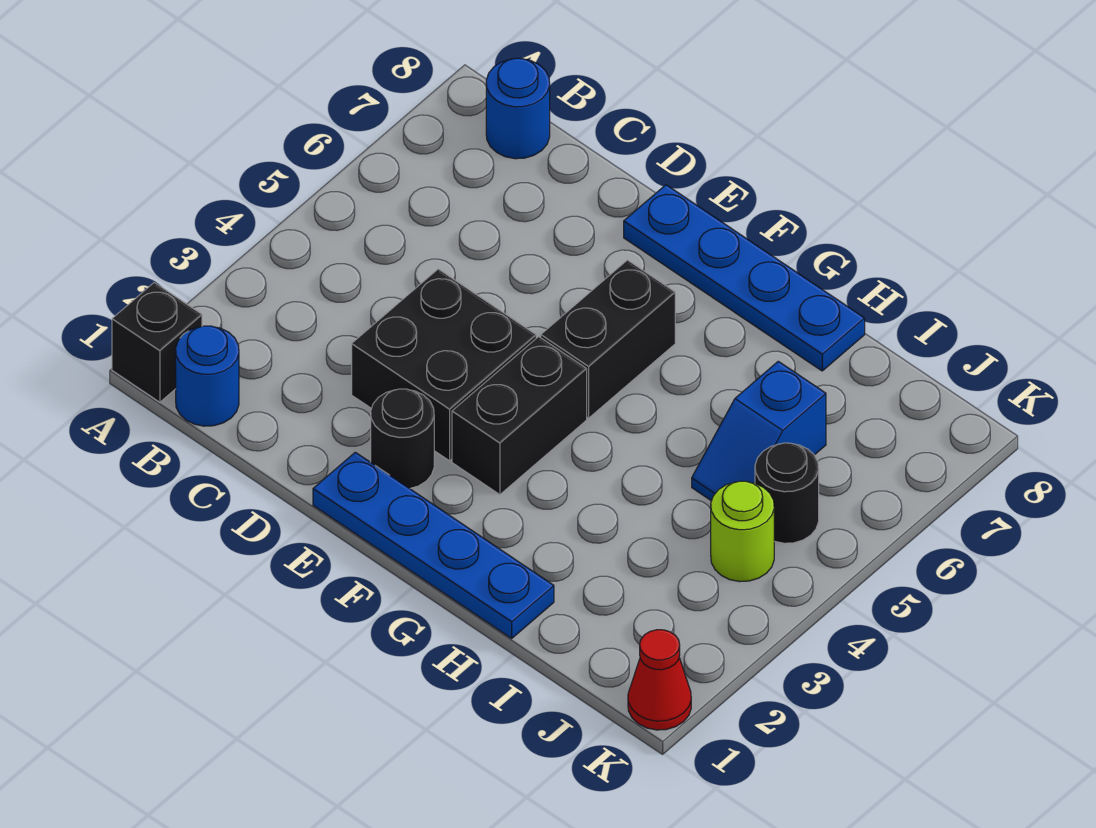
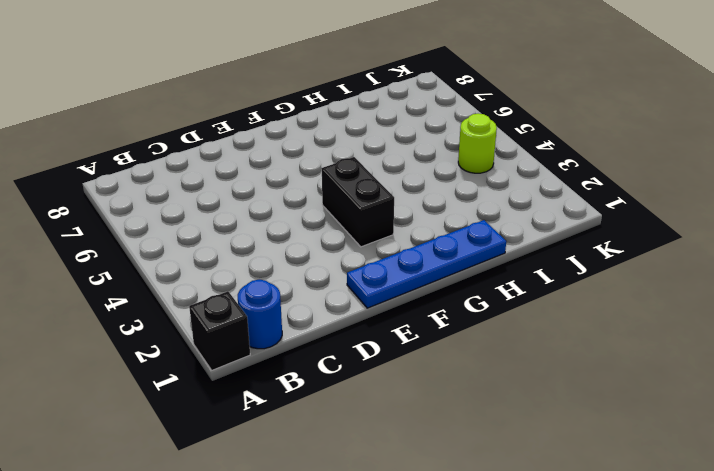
none -> blue round brick B8 level 1
none -> black brick D3:E4 level 1
none -> black round brick E2 level 1

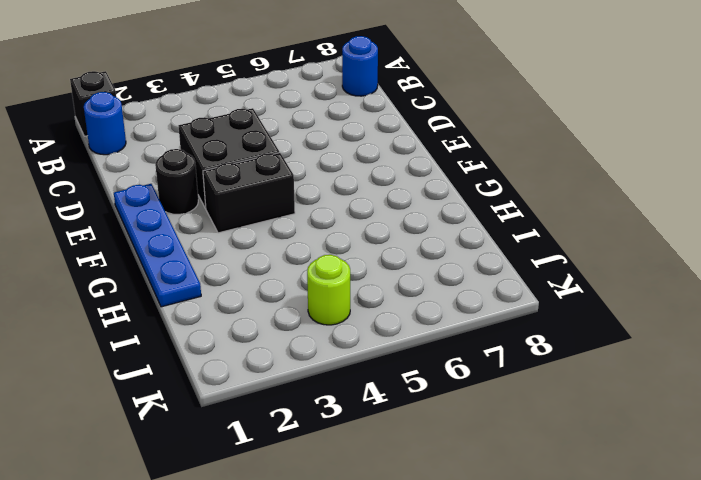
none -> blue plate E8:H8 level 1
none -> black brick F5:F6 level 1
none -> blue slope I5:I6 level 1 top 6

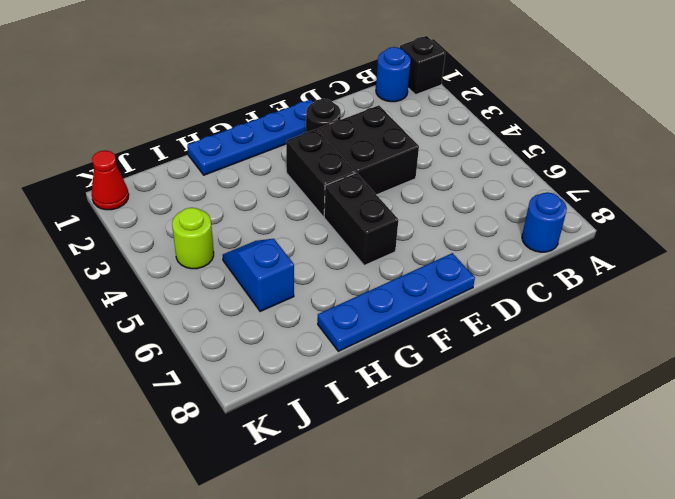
none -> black round brick J5 level 1

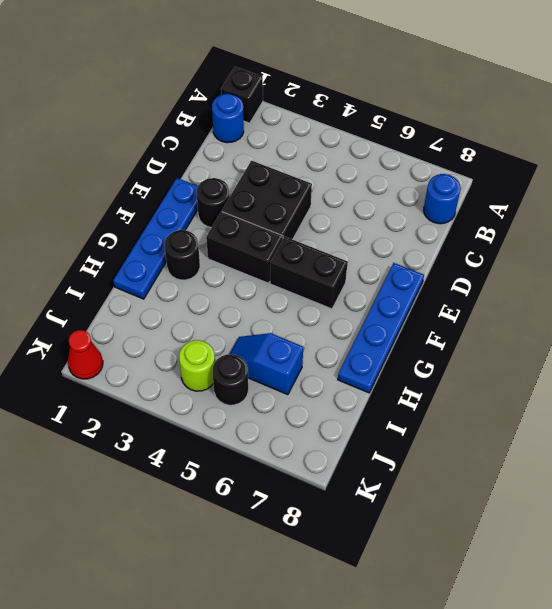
black round brick G2 level 1 -> none

